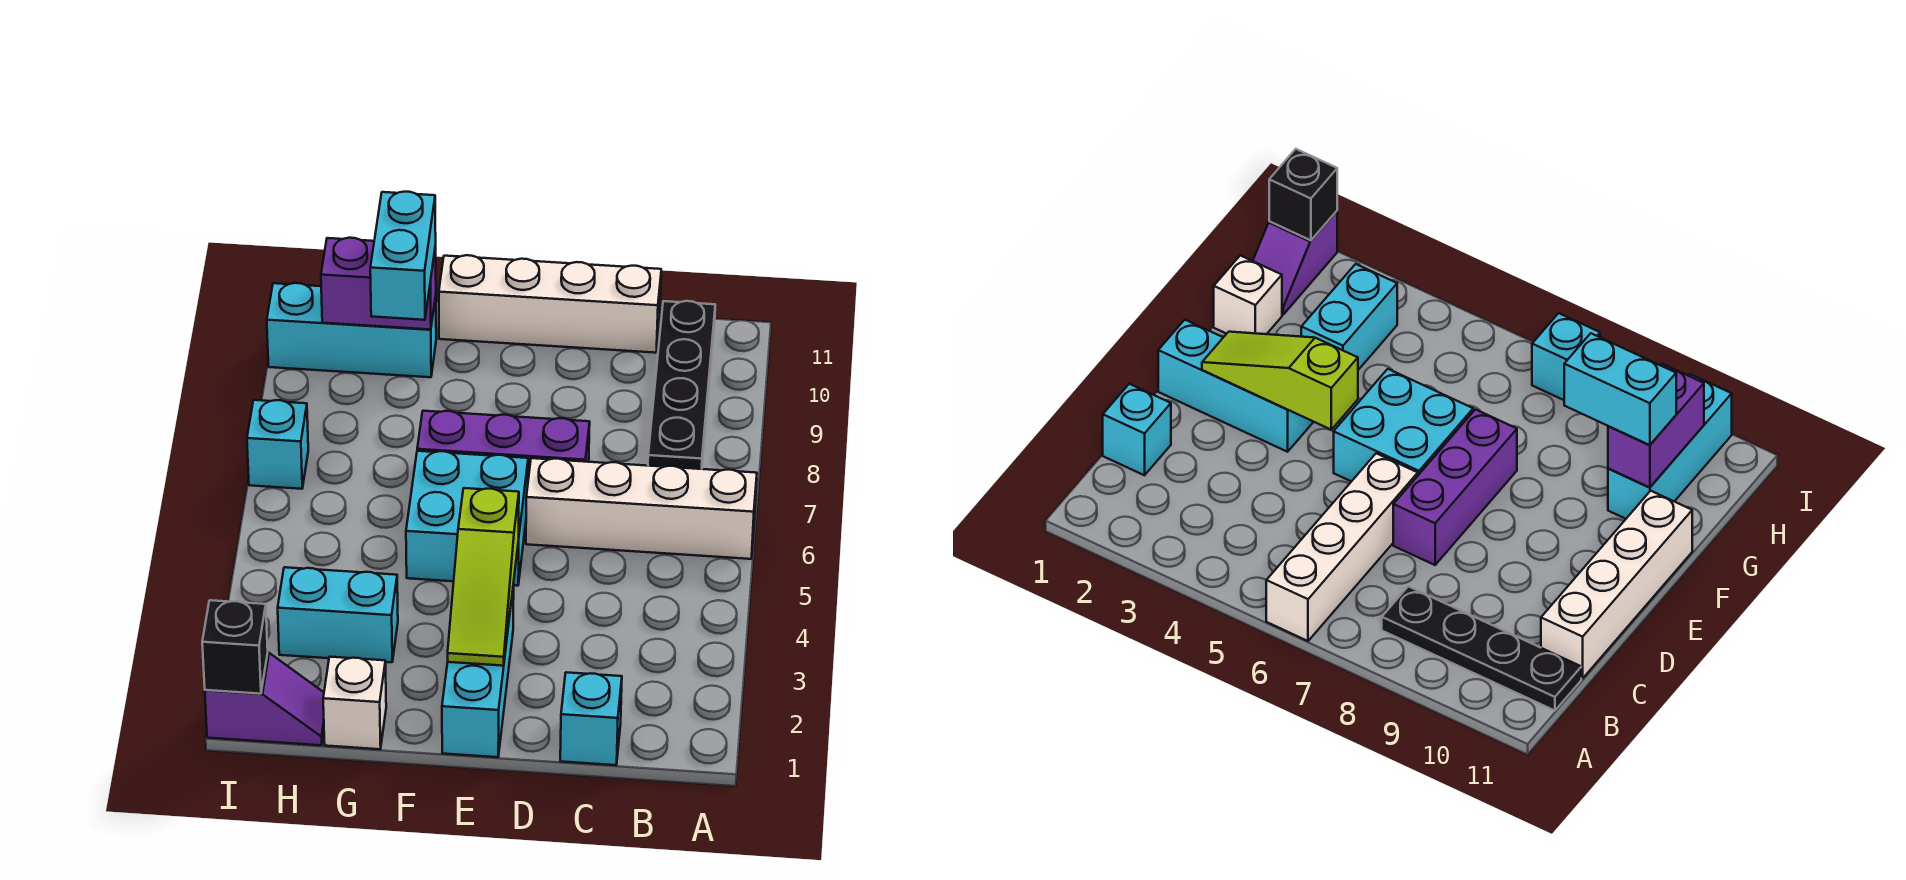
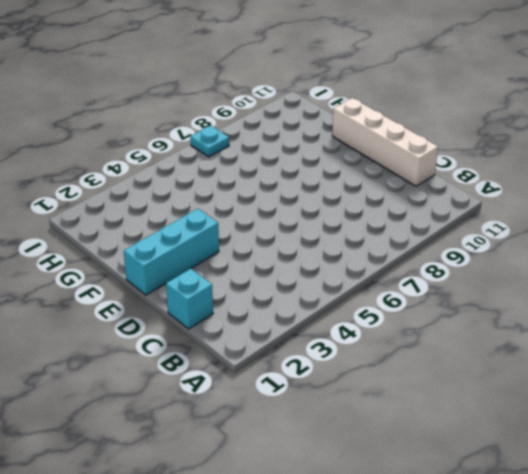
cyan plate I7 level 1 -> cyan brick I7 level 1
none -> white brick A6:D6 level 1
none -> black plate B8:B11 level 1
none -> purple brick D7:F7 level 1

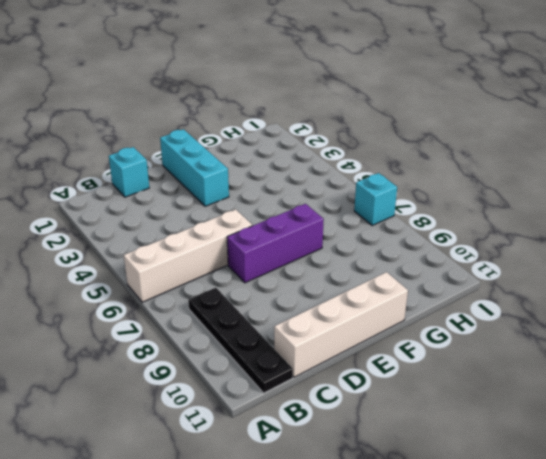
none -> cyan brick E5:F6 level 1
none -> white brick G1 level 1
none -> cyan brick G3:H3 level 1

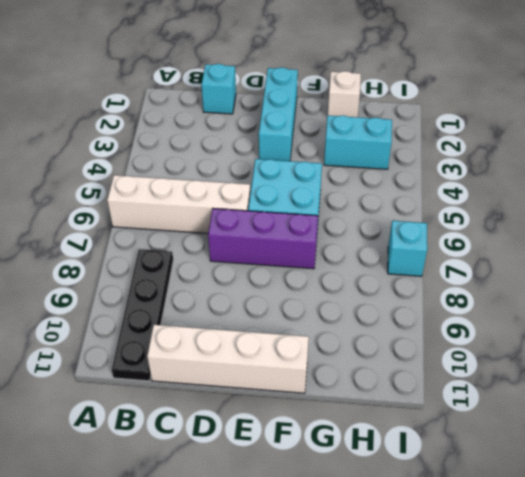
none -> cyan brick G10:I10 level 1
none -> purple slope H1:I1 level 1 top I
none -> lime slope E2:E4 level 2 top 4

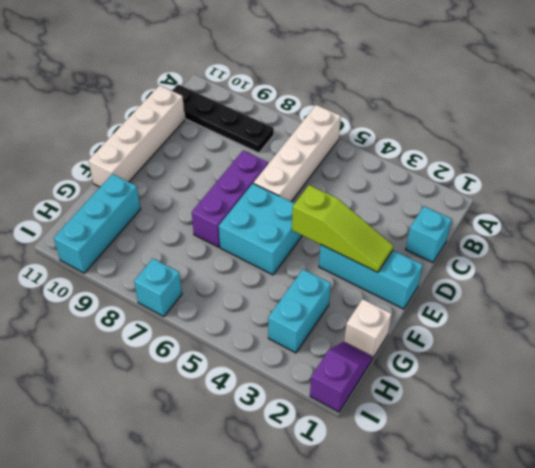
none -> purple brick G10:H10 level 2
none -> black brick I1 level 2
none -> cyan brick G9:G10 level 3

